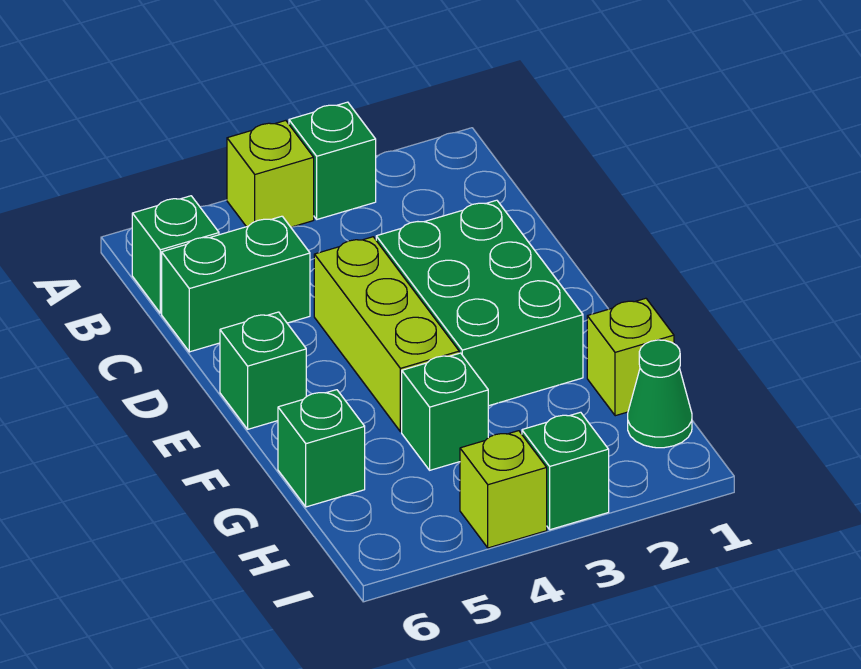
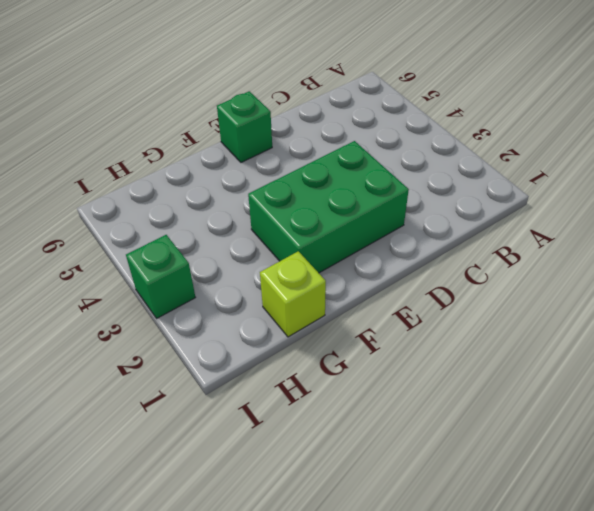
none -> green brick A3 level 1
none -> lime brick A4 level 1
none -> green brick B6 level 1

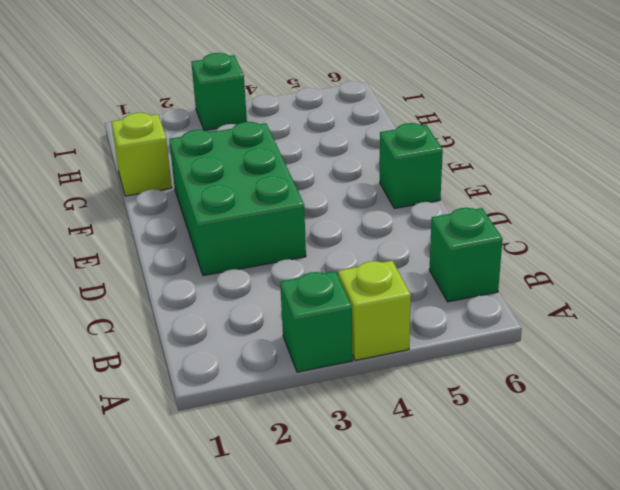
none -> green brick C5:C6 level 1
none -> lime brick D4:F4 level 1
none -> green brick G4 level 1

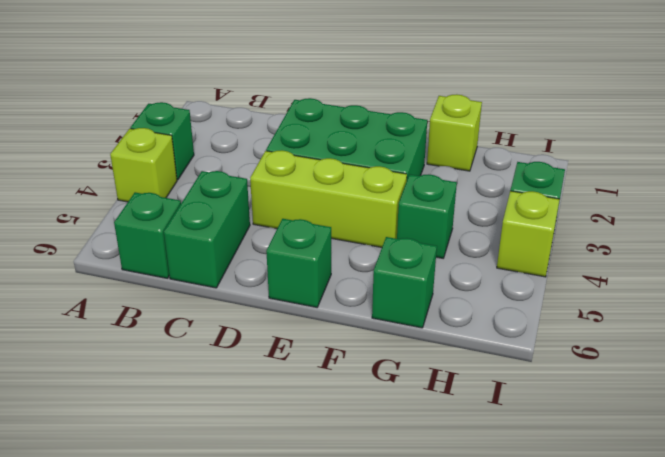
none -> green cone H1 level 1

